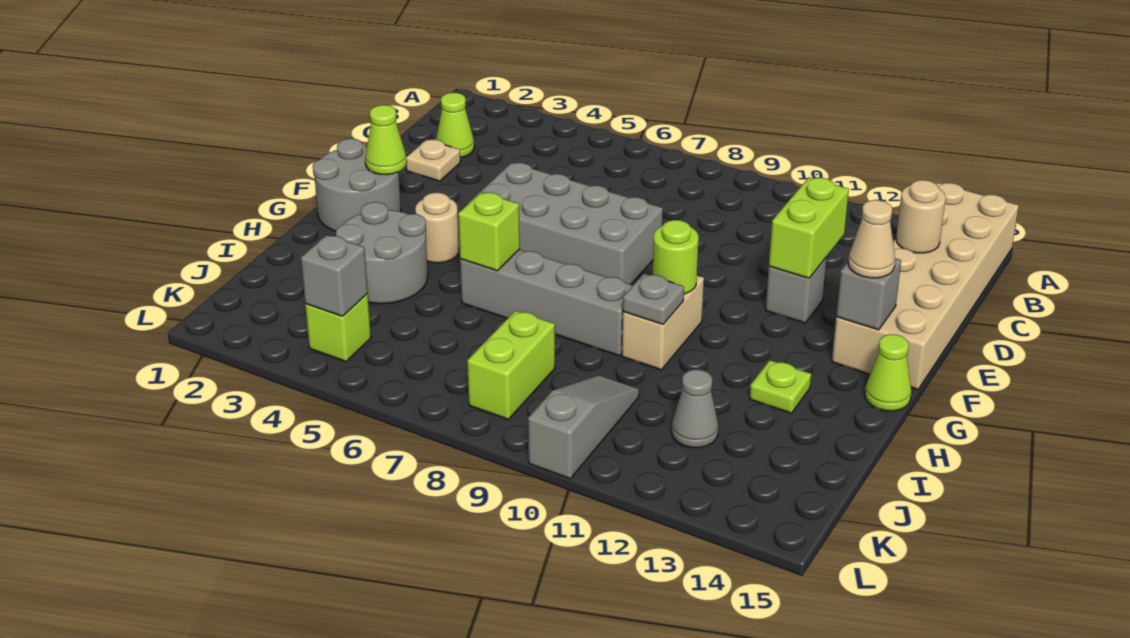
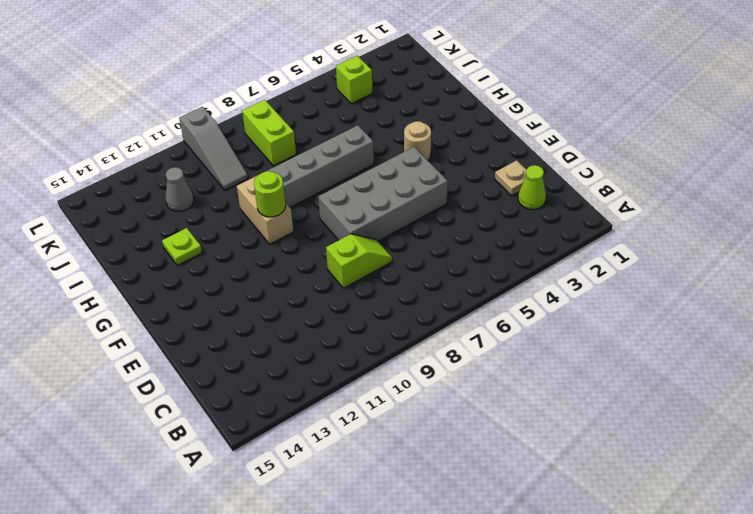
lime slope D8:D9 level 1 top 9 -> none
none -> tan brick A14:F15 level 1
none -> grey brick E12 level 1
none -> grey round brick F1:G2 level 1

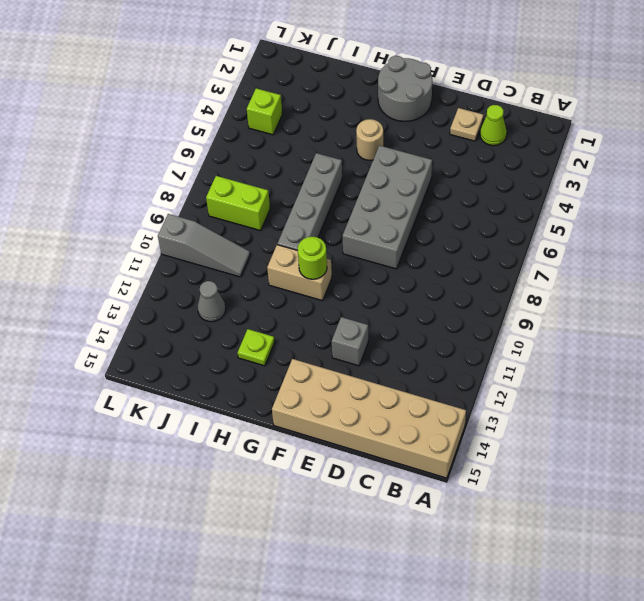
none -> lime cone G15 level 1
none -> grey round brick H3:I4 level 1
none -> tan round brick C14 level 2

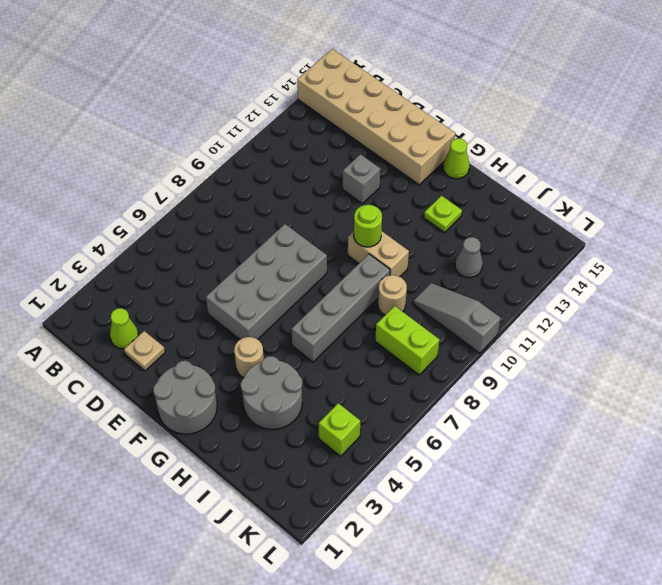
tan round brick I9 level 1 -> tan round brick C14 level 2
none -> lime brick D12:E12 level 2
none -> lime cone F2 level 2
none -> grey brick F14 level 2

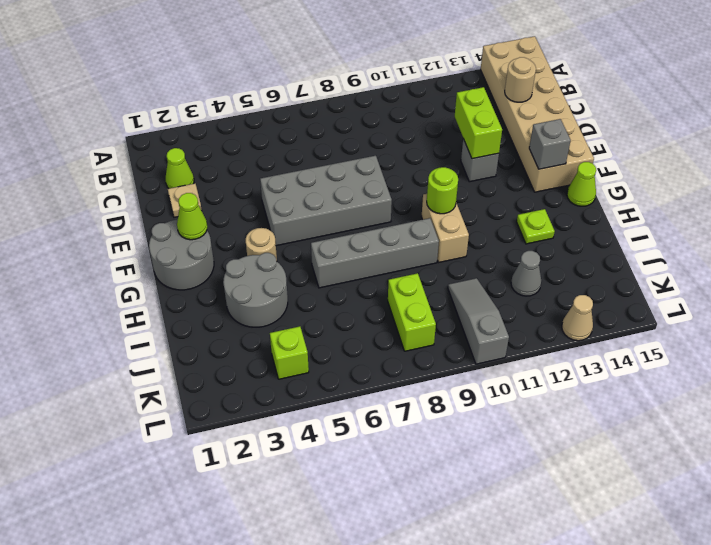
tan cone L13 level 1 -> tan cone F14 level 3
none -> lime brick H6 level 2
none -> grey plate H10 level 2
none -> grey brick K4 level 2

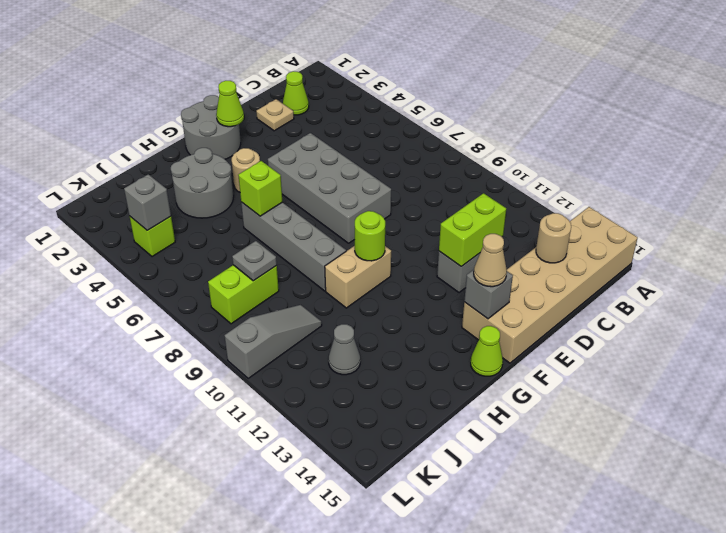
grey plate J8 level 2 -> grey plate H10 level 2
none -> lime plate H13 level 1

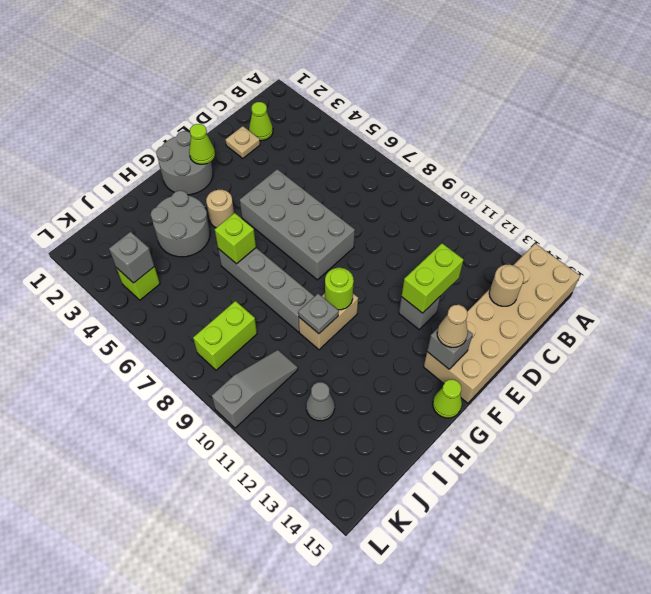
none -> lime plate H13 level 1

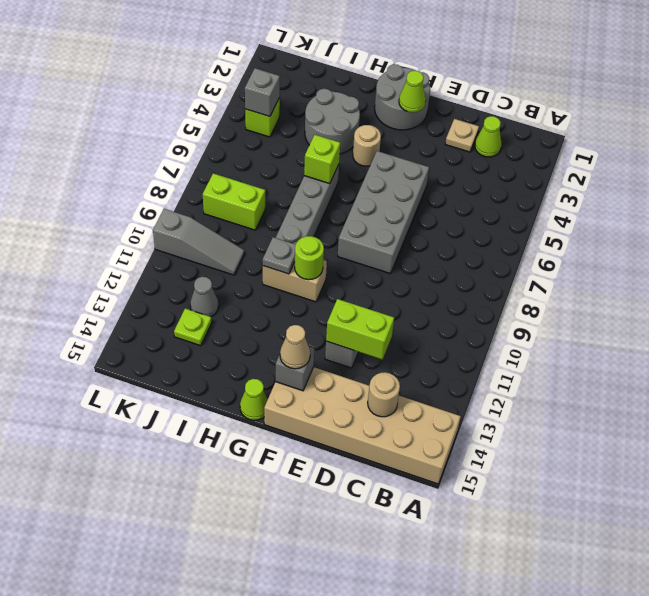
lime plate J13 level 1 -> lime plate H13 level 1

